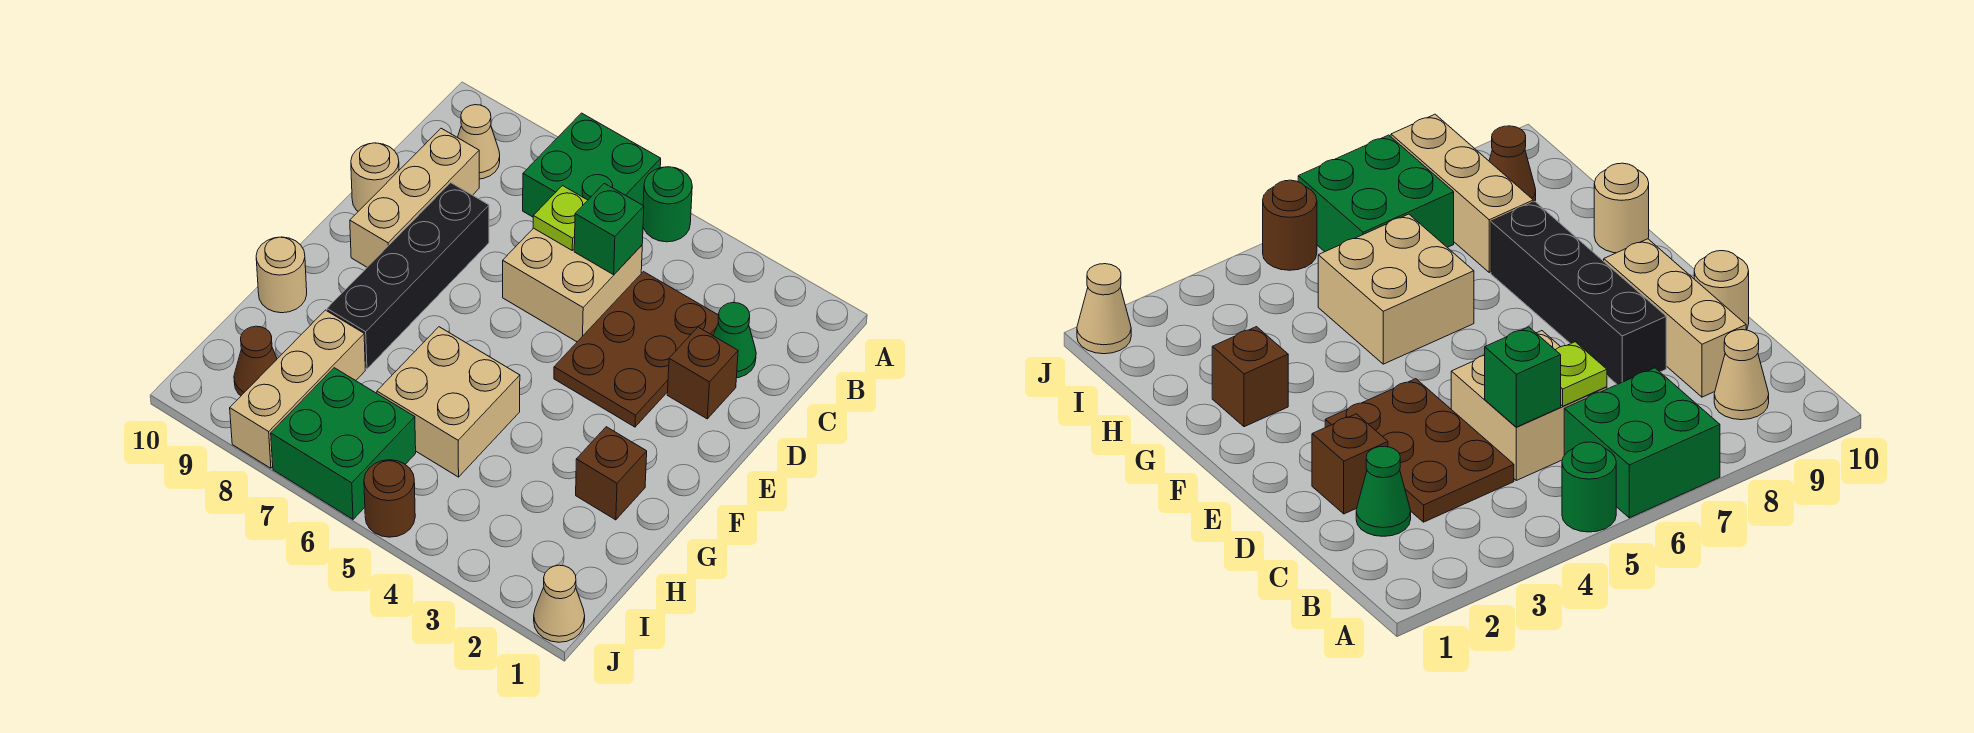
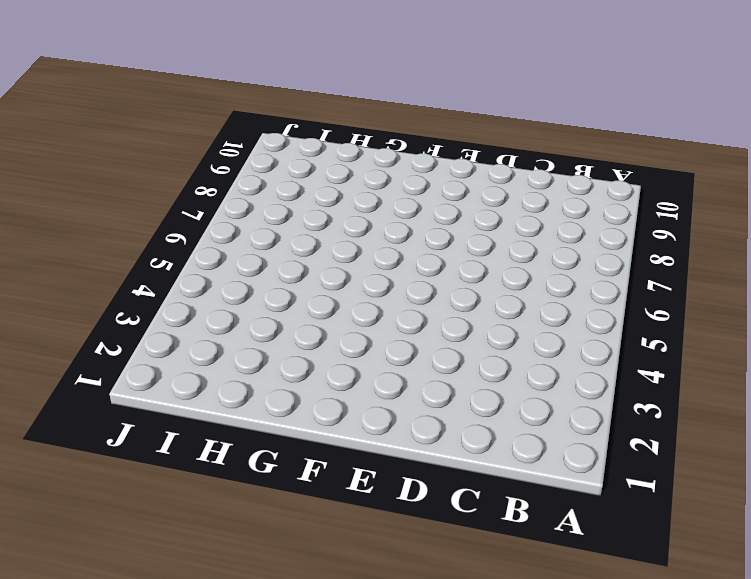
none -> green round brick A5 level 1
none -> green brick A6:B7 level 1
none -> tan cone B9 level 1

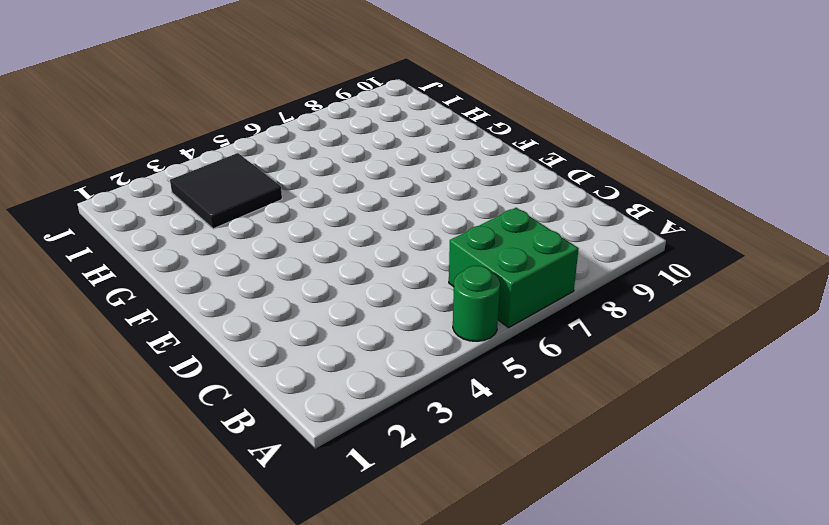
black tile H3:I4 level 1 -> none
none -> tan cone B9 level 1
none -> green cone C2 level 1
none -> brown plate C3:E4 level 1

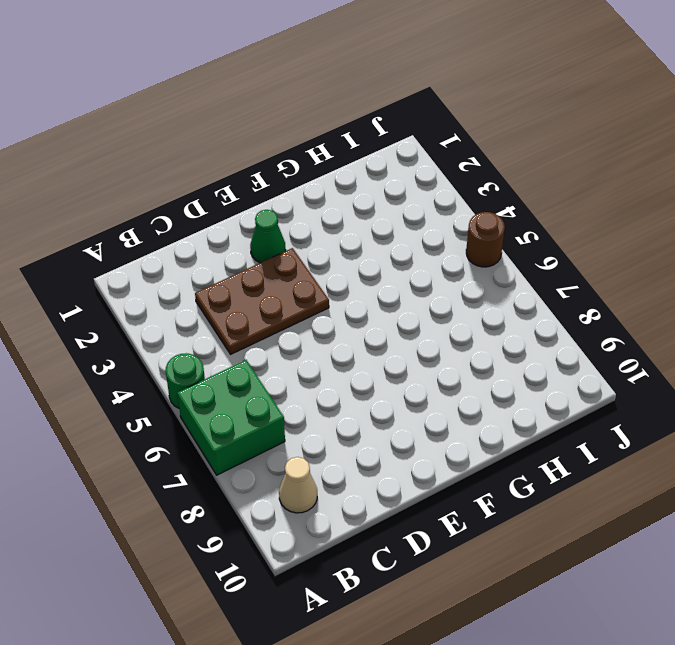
green cone E2 level 1 -> green cone C2 level 1
none -> tan brick C5:D6 level 1
none -> tan brick C9:E9 level 1
none -> brown brick D2 level 1

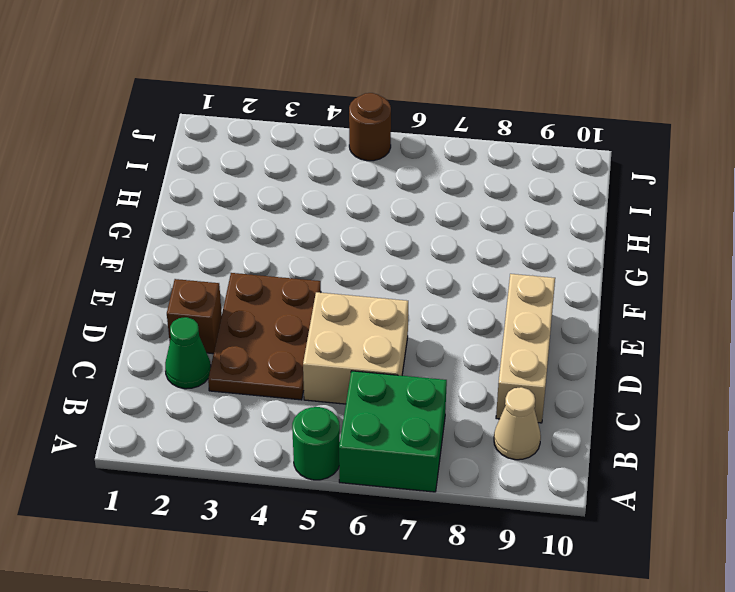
none -> black brick D8:G8 level 1
none -> tan round brick D10 level 1
none -> brown brick G2 level 1

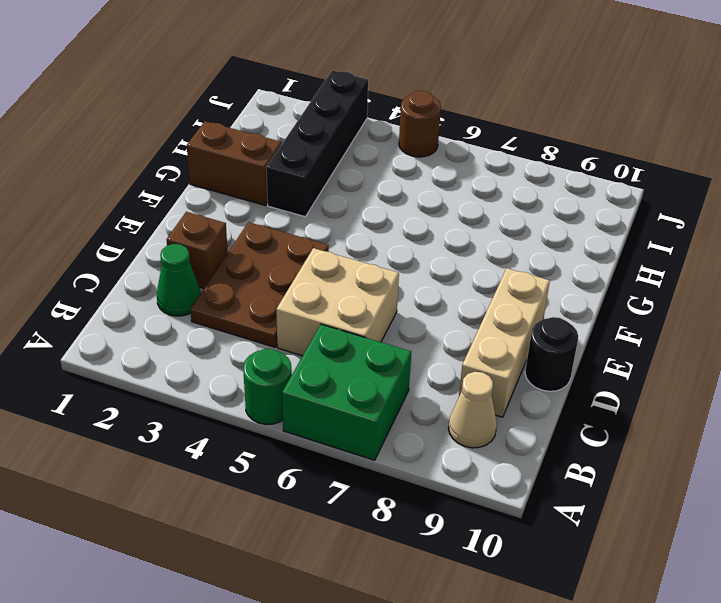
black round brick D10 level 1 -> tan round brick D10 level 1
brown brick G1:G2 level 1 -> brown brick G2 level 1
black brick G3:J3 level 1 -> black brick D8:G8 level 1
none -> tan brick G5:H6 level 1
none -> tan round brick G10 level 1
none -> tan brick H8:J8 level 1

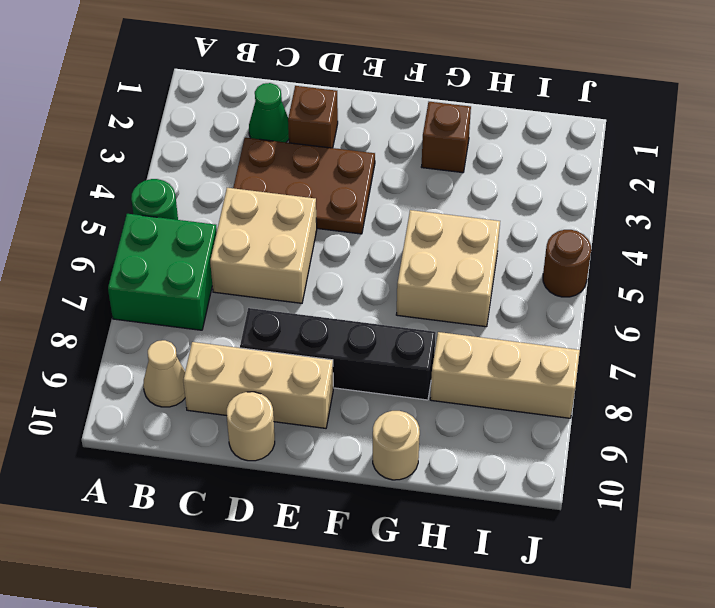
none -> green brick I6:J7 level 1
none -> brown cone I9 level 1
none -> tan cone J1 level 1

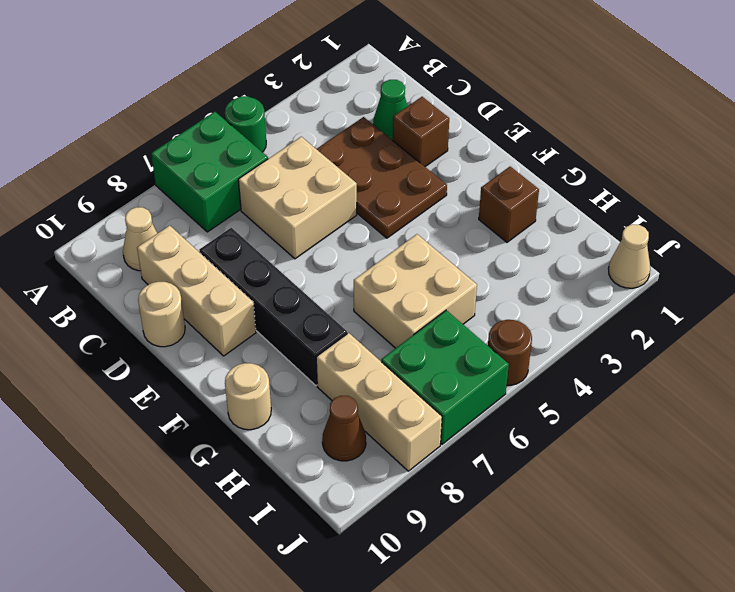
none -> green brick C5 level 2
none -> lime plate C6 level 2

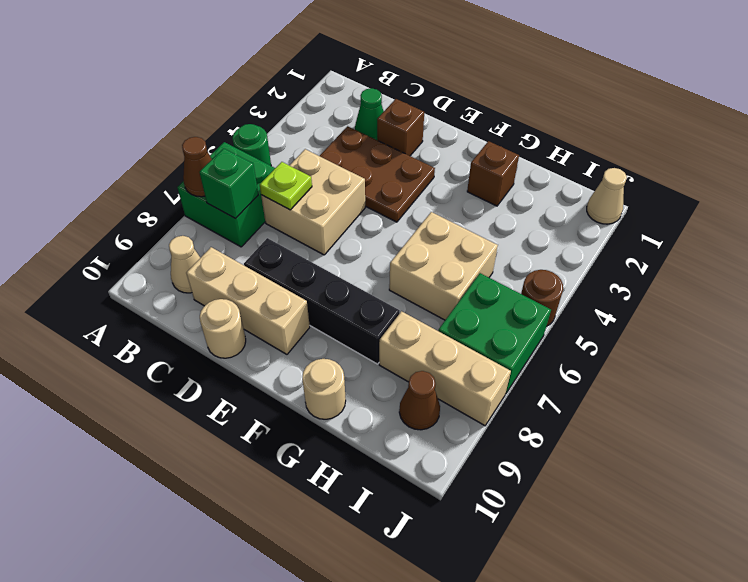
brown cone A7 level 2 -> none
green brick B7 level 2 -> green brick C5 level 2

